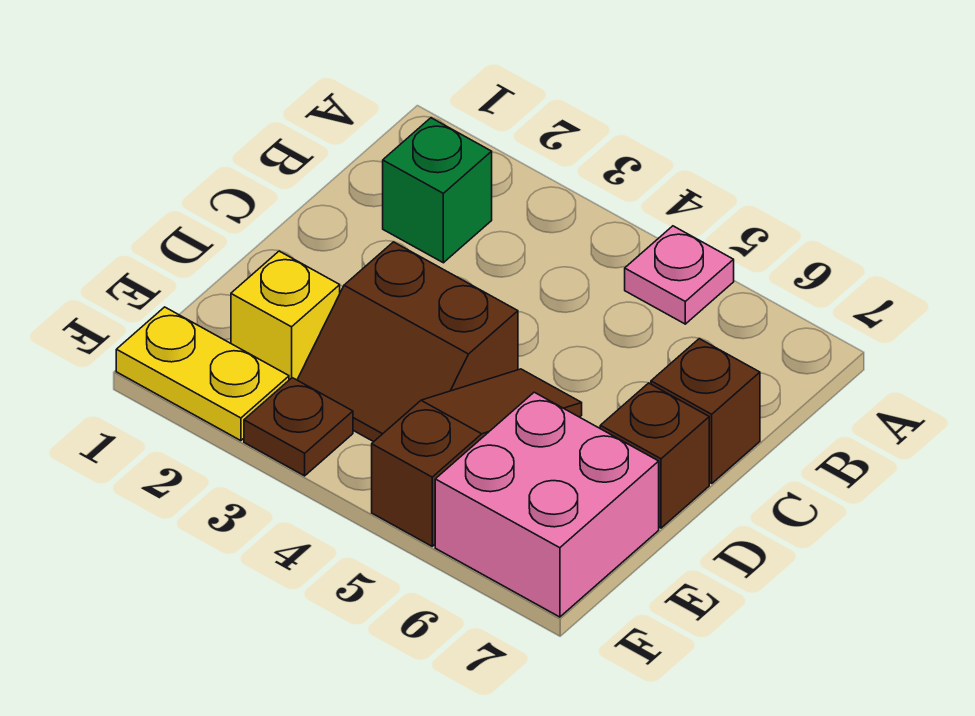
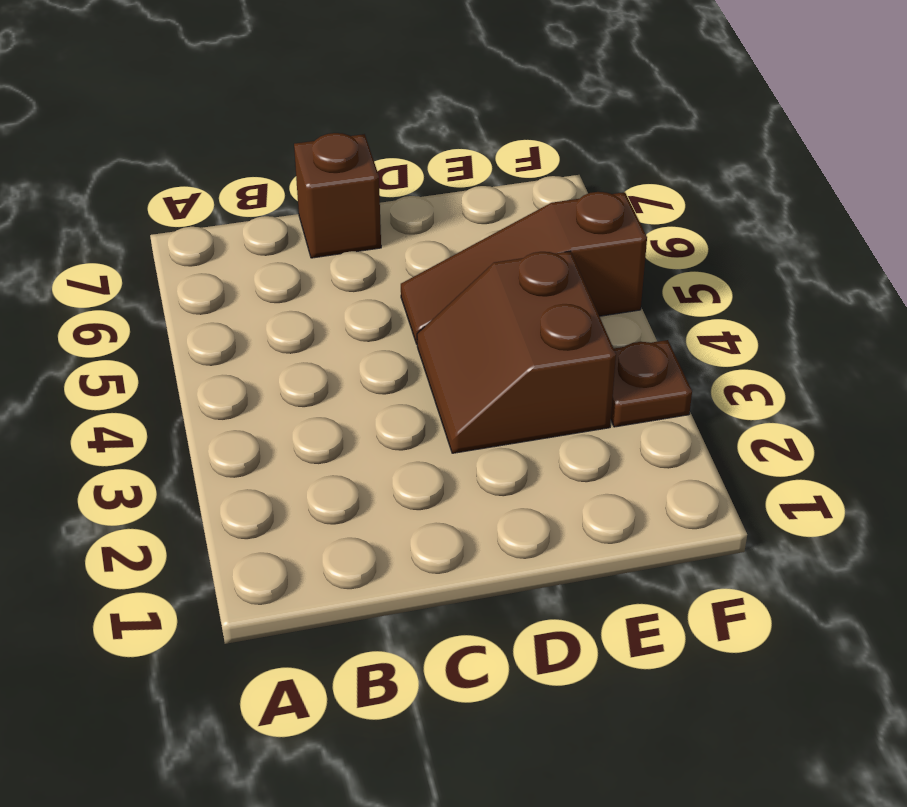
brown slope D3:E4 level 1 top E -> brown slope D3:E4 level 1 top D
none -> pink plate A5 level 1
none -> green brick B2 level 1

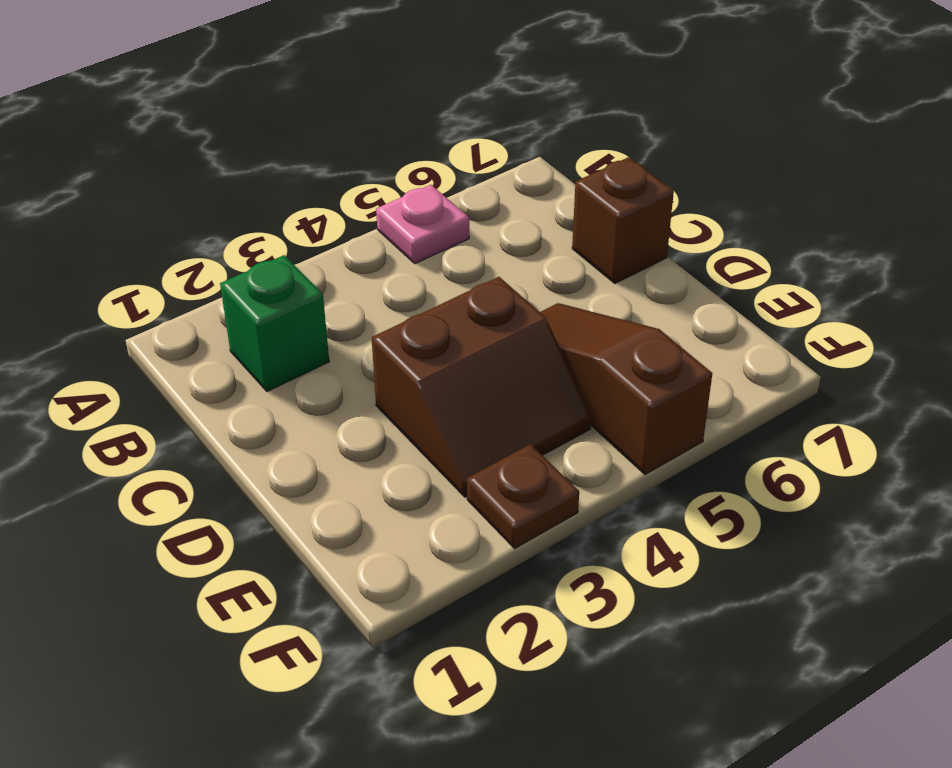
none -> brown brick D7 level 1
none -> yellow brick E2 level 1

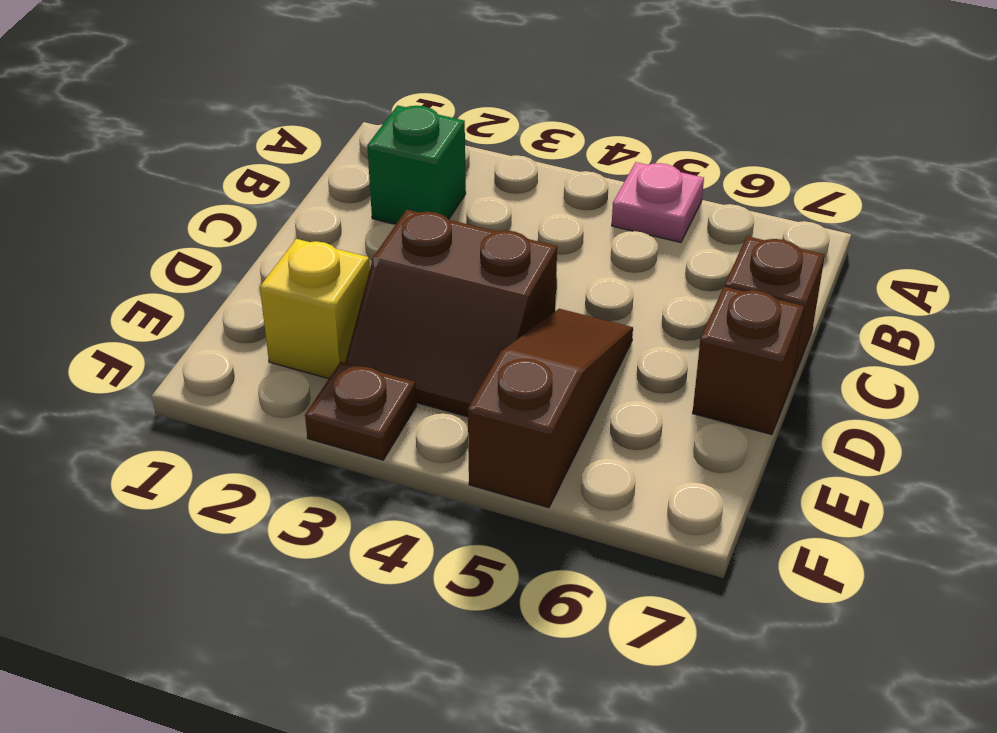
none -> pink brick E6:F7 level 1
none -> yellow plate F1:F2 level 1

